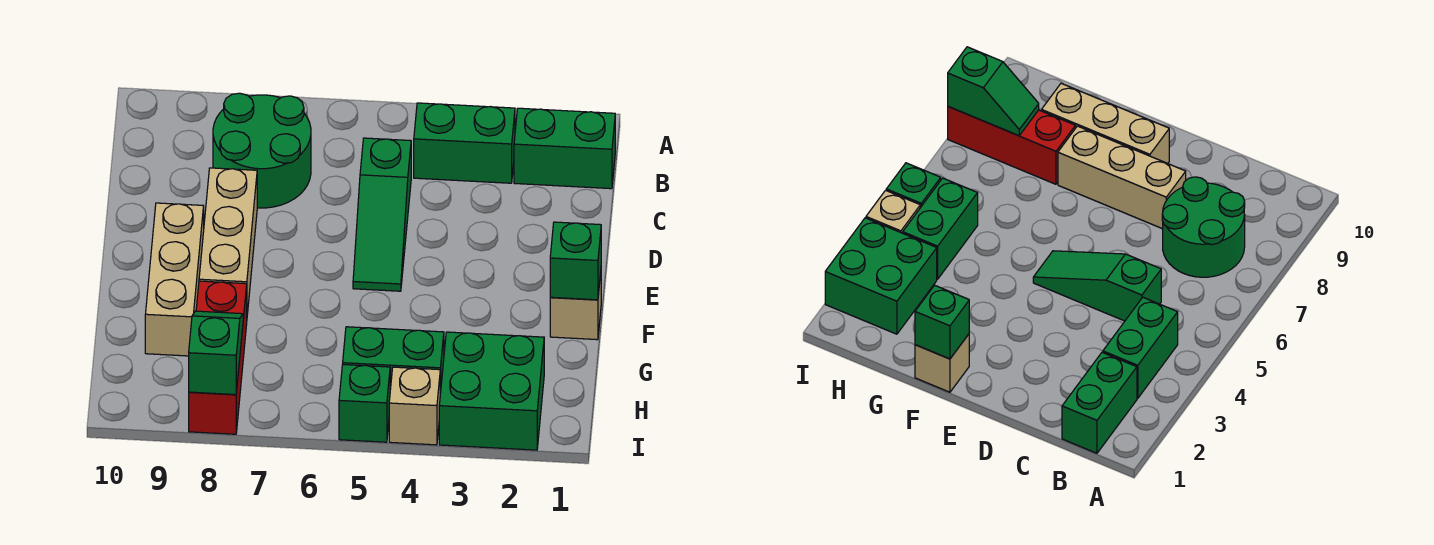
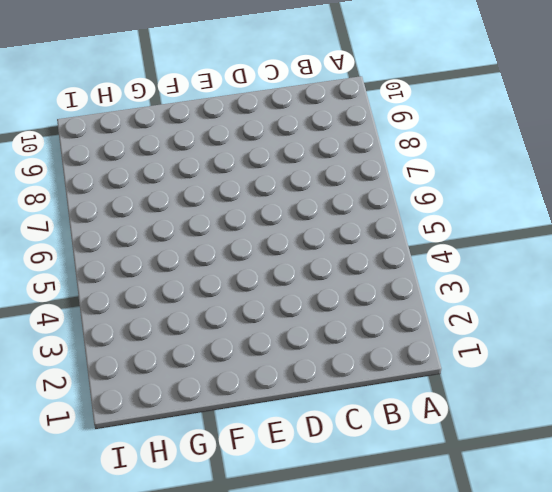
none -> green brick B1:B2 level 1
none -> green brick B3:B4 level 1
none -> green round brick B7:C8 level 1

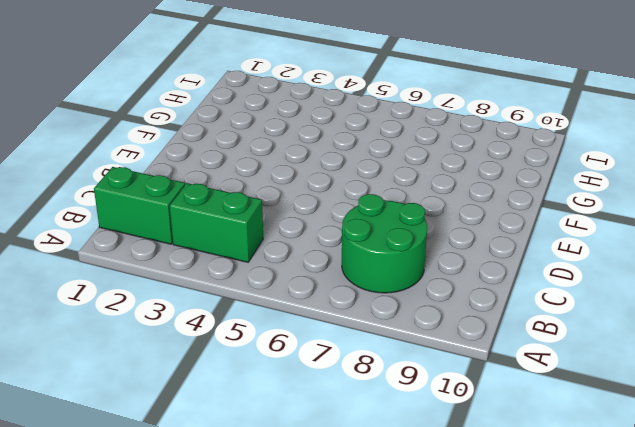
none -> green slope C5:E5 level 1 top C
none -> tan brick D8:F8 level 1
none -> tan brick E9:G9 level 1

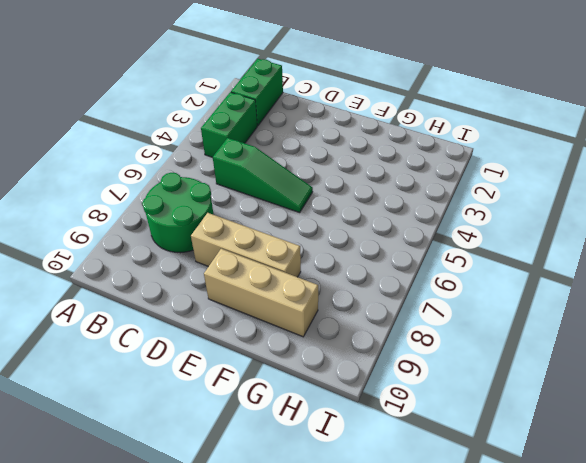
none -> tan brick F1 level 1
none -> red brick G8:I8 level 1
none -> green brick H2:I3 level 1

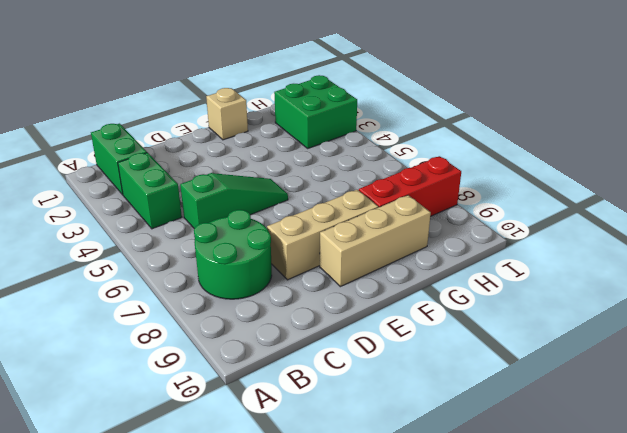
none -> green brick H4:H5 level 1
none -> tan brick I4 level 1
none -> green brick I5 level 1

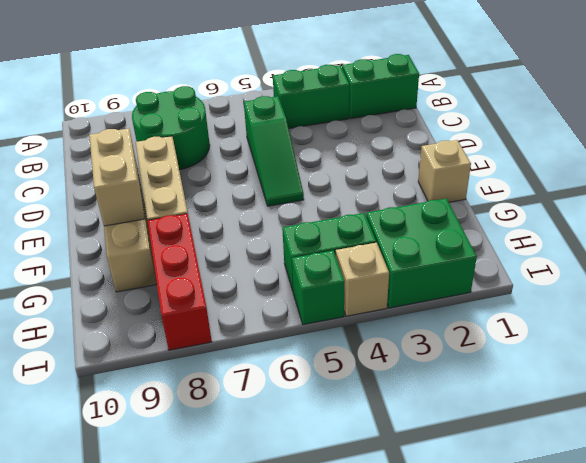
tan brick E9:F9 level 2 -> none
none -> green brick F1 level 2
none -> green slope H8:I8 level 2 top I

